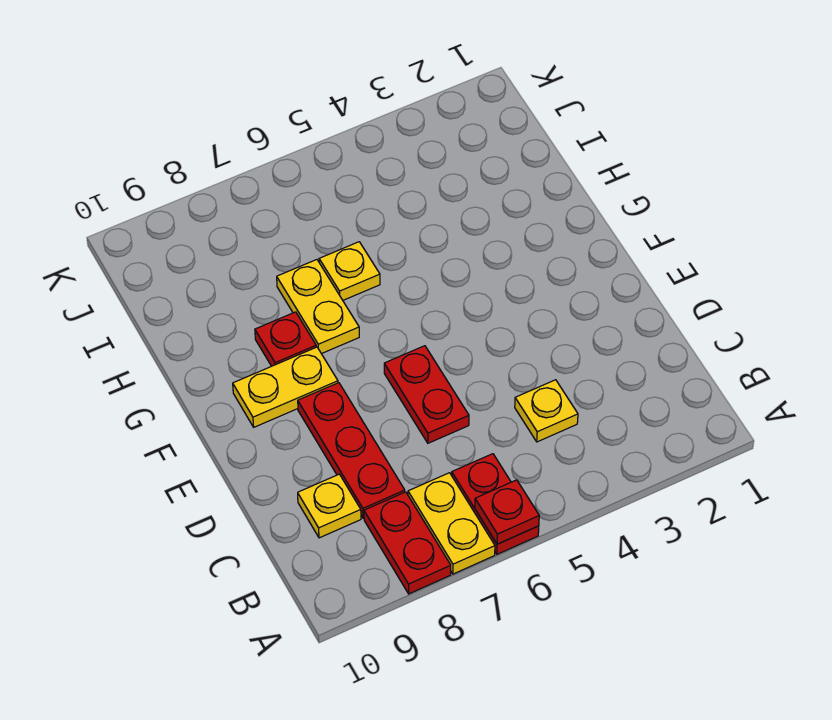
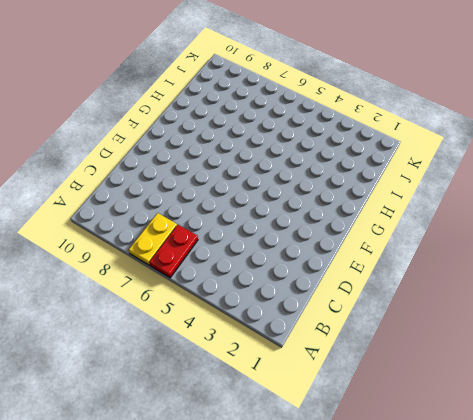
none -> red plate A8:B8 level 1
none -> yellow plate C4 level 1
none -> red plate C8:E8 level 1

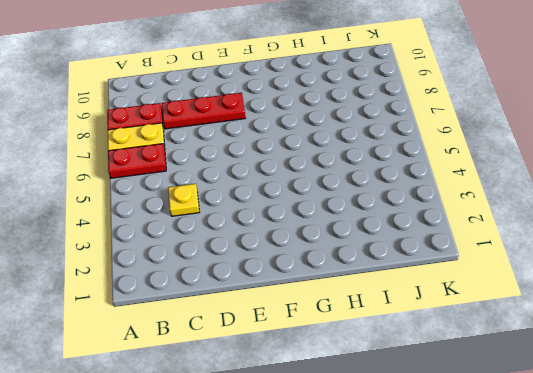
none -> yellow plate C9 level 1
none -> red plate D6:E6 level 1
none -> yellow plate F8:F9 level 1

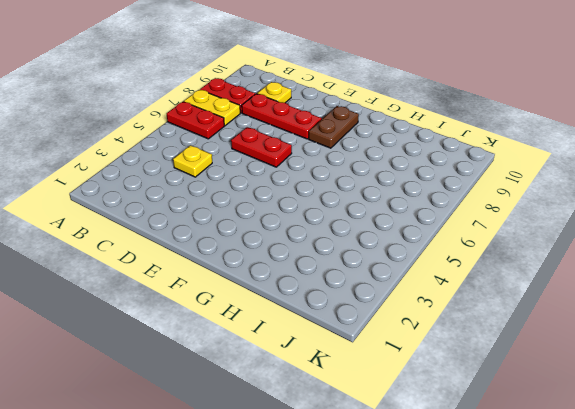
brown plate F8:F9 level 1 -> yellow plate F8:F9 level 1
none -> yellow plate G7:H7 level 1
none -> red plate G8 level 1
none -> yellow plate H6 level 1

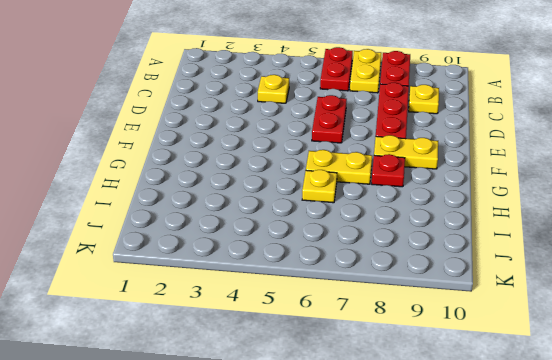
yellow plate G6:G7 level 1 -> yellow plate G7:H7 level 1
none -> red plate A6 level 2

